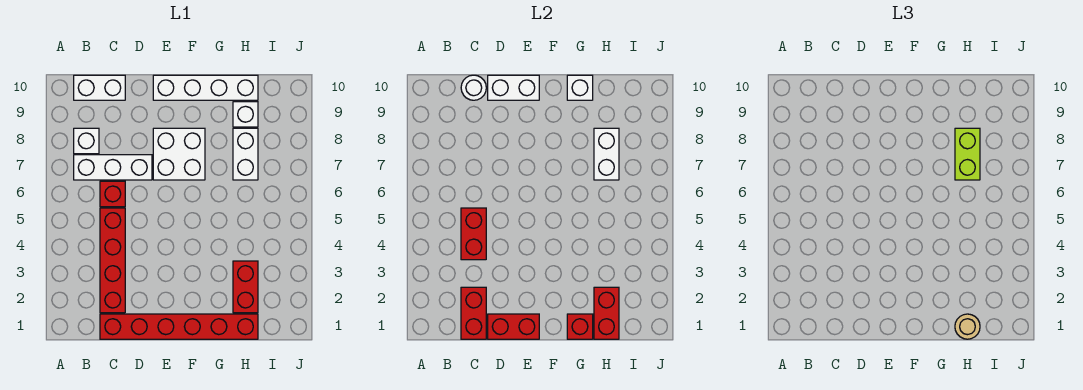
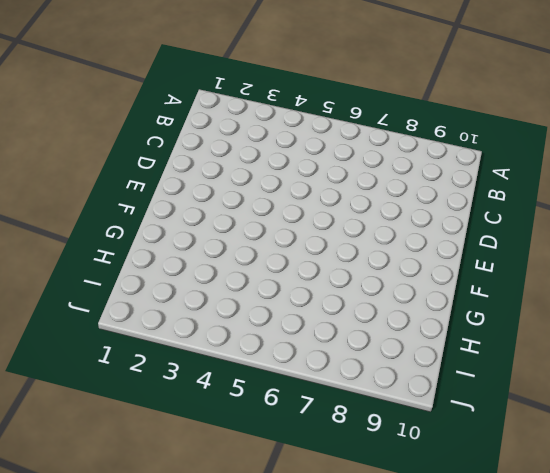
none -> white brick B7:D7 level 1
none -> white brick B8 level 1
none -> white brick B10:C10 level 1

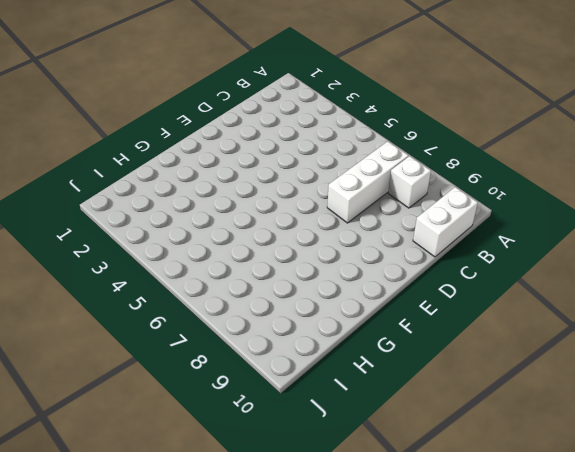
none -> red brick C1:H1 level 1
none -> red brick C2:C5 level 1
none -> red brick C6 level 1

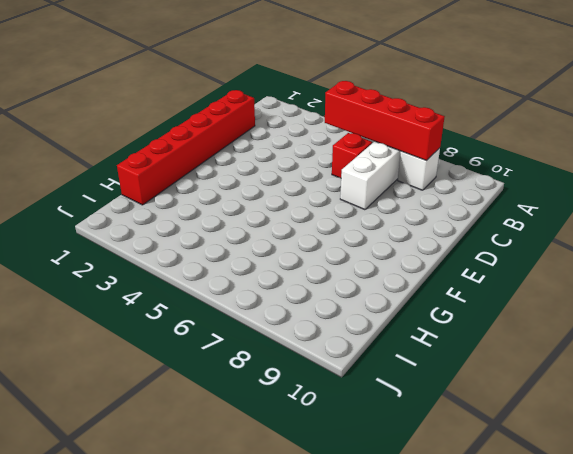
red brick B5:B8 level 2 -> red brick C2:C5 level 1
none -> white brick B10:C10 level 1
none -> white brick E7:F8 level 1
none -> white brick E10:H10 level 1

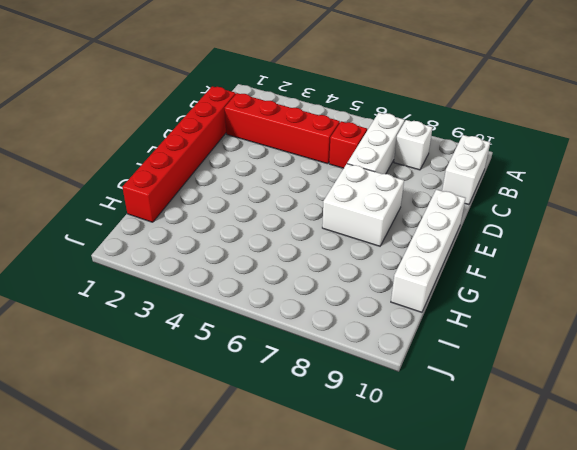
none -> red brick H2:H3 level 1
none -> white brick H7:H8 level 1
none -> white brick H9 level 1

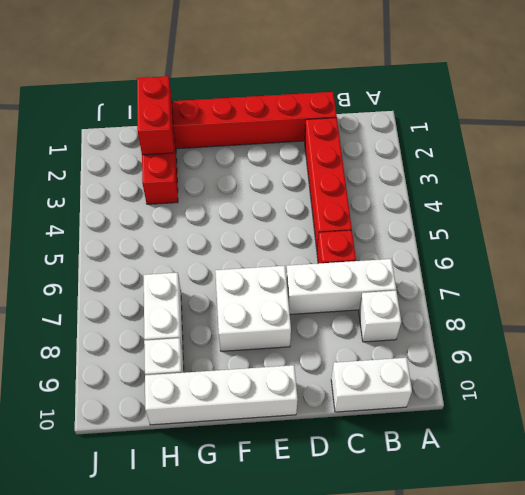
none -> red brick C1:C2 level 2
none -> red brick C4:C5 level 2
none -> white round brick C10 level 2

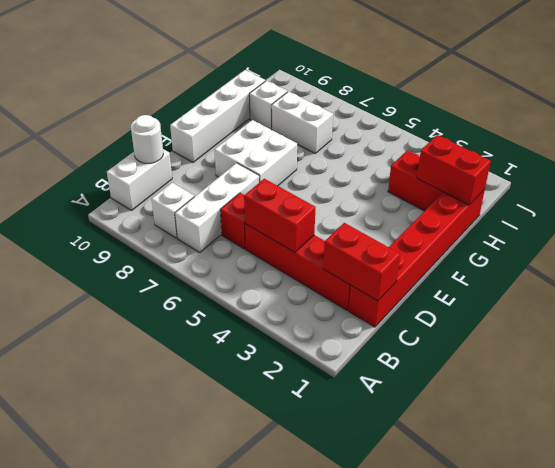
none -> red brick D1:E1 level 2
none -> white brick D10:E10 level 2
none -> red brick G1 level 2

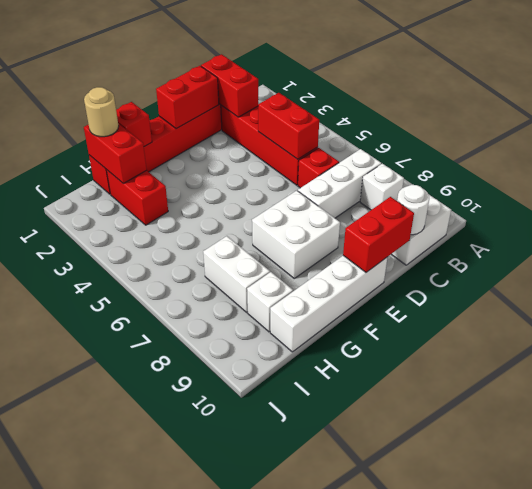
red brick D10:E10 level 2 -> white brick D10:E10 level 2
none -> white brick G10 level 2
none -> white brick H7:H8 level 2
none -> lime brick H7:H8 level 3

